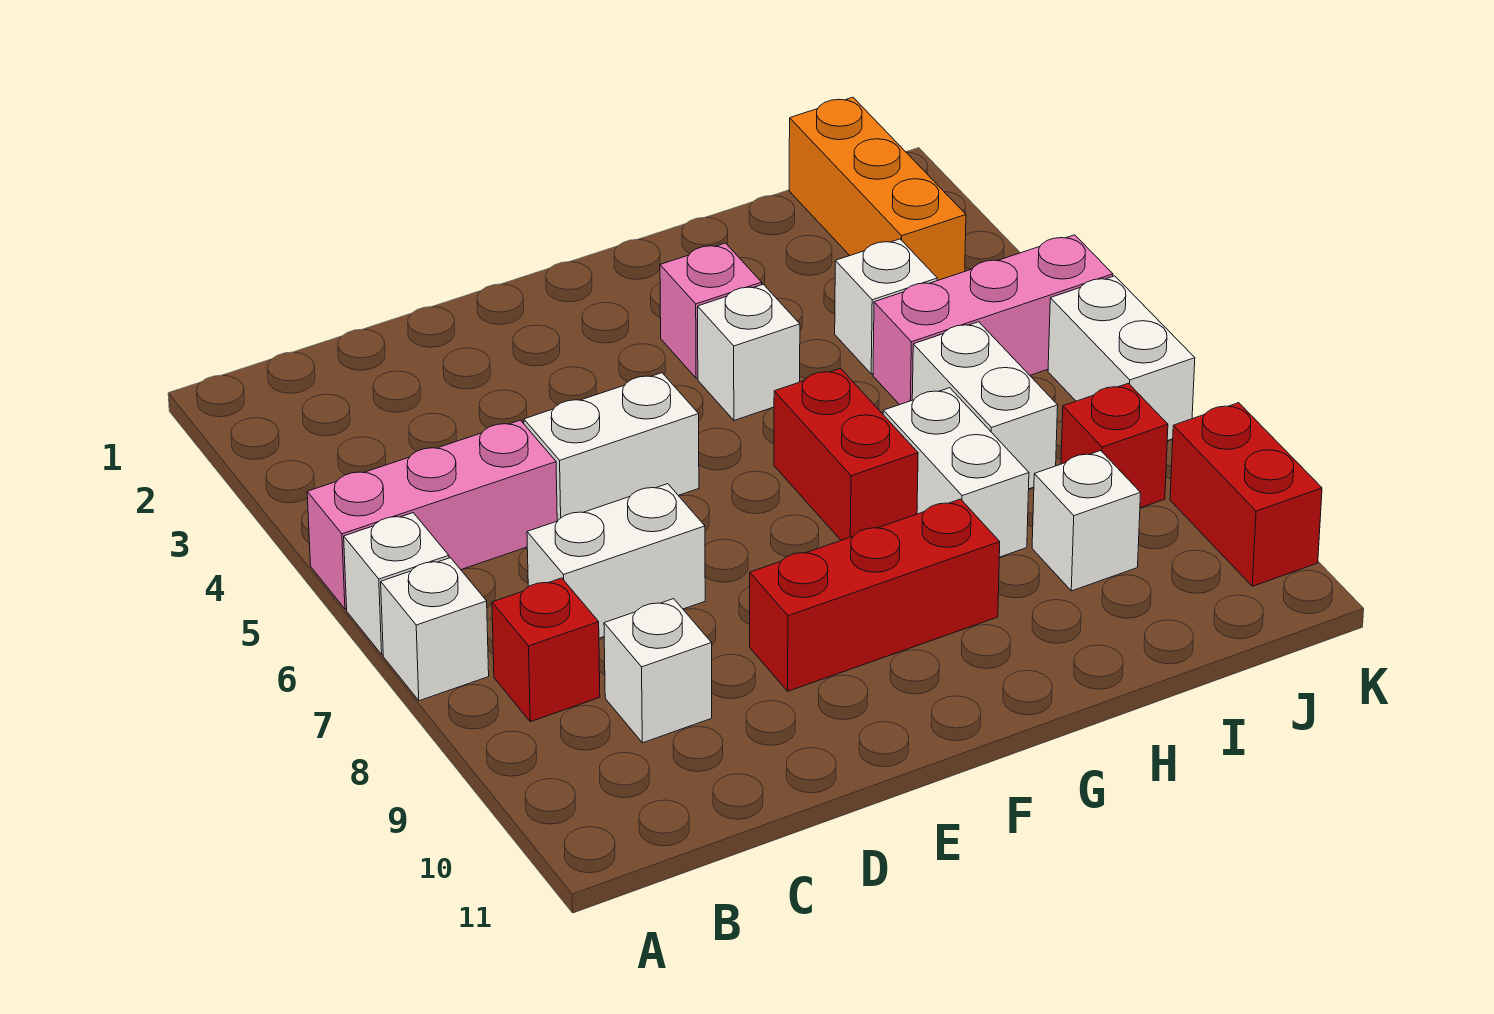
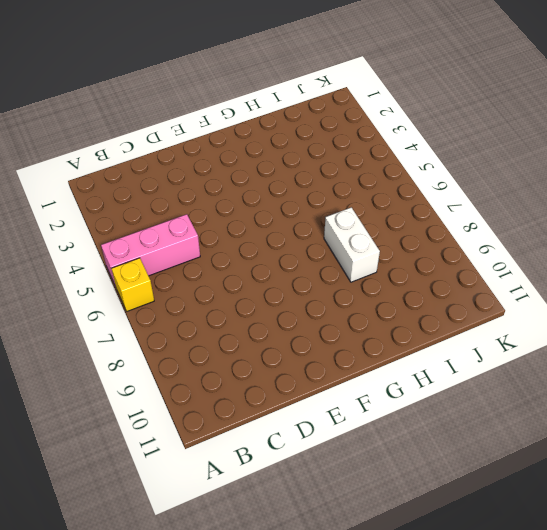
yellow brick A6 level 1 -> white brick A6 level 1
none -> white brick A7 level 1
none -> red brick B8 level 1
none -> white brick C7:D7 level 1

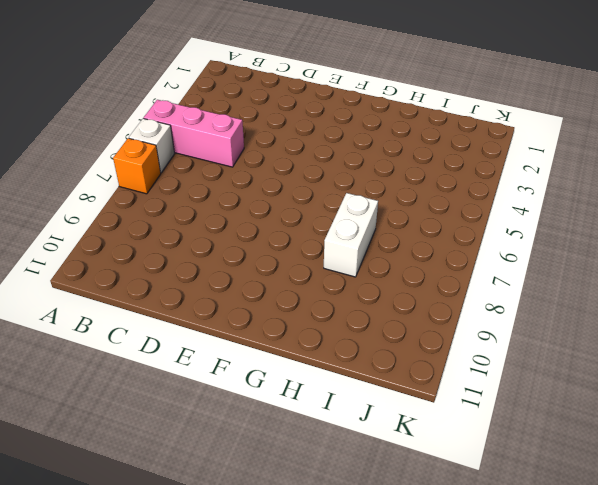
orange brick A7 level 1 -> white brick A7 level 1
none -> red brick B8 level 1
none -> white brick C7:D7 level 1
none -> white brick C9 level 1

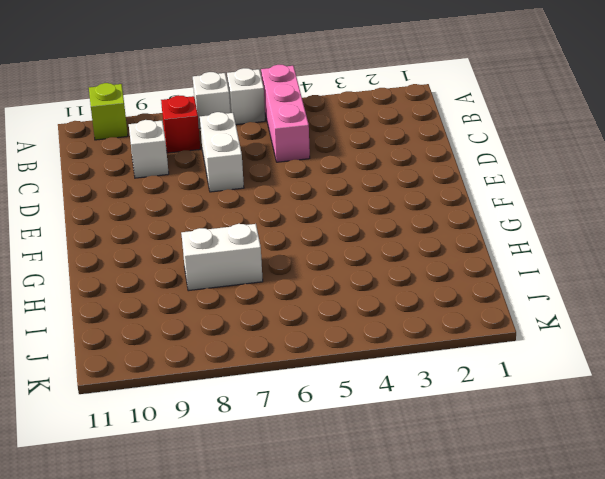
lime brick A10 level 1 -> none
none -> white brick D5:E5 level 1
none -> red brick E9:G9 level 1
none -> pink brick G3 level 1

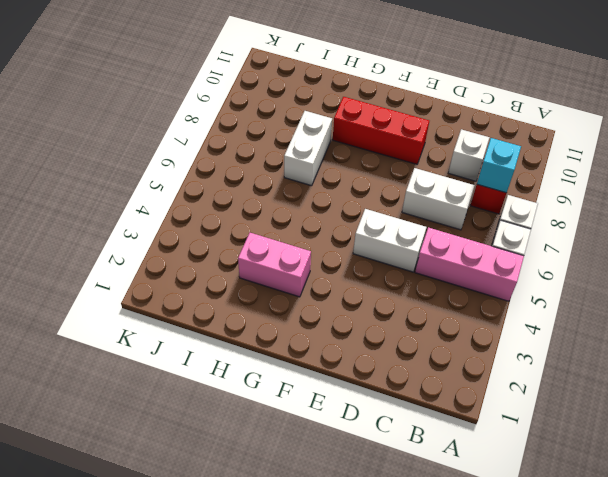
cyan brick B8 level 2 -> none
pink brick G3:H3 level 1 -> pink brick G3 level 1
none -> white brick G4 level 1
none -> red brick G6:G7 level 1
none -> white brick I4 level 1

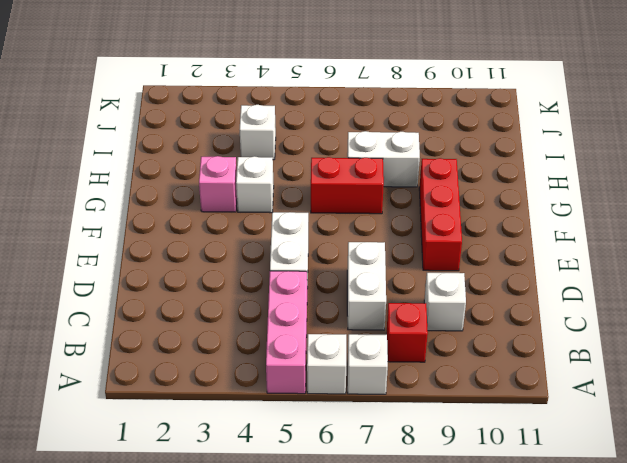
none -> pink brick I5:K5 level 1
none -> white brick I6:I7 level 1
none -> white brick I9 level 1

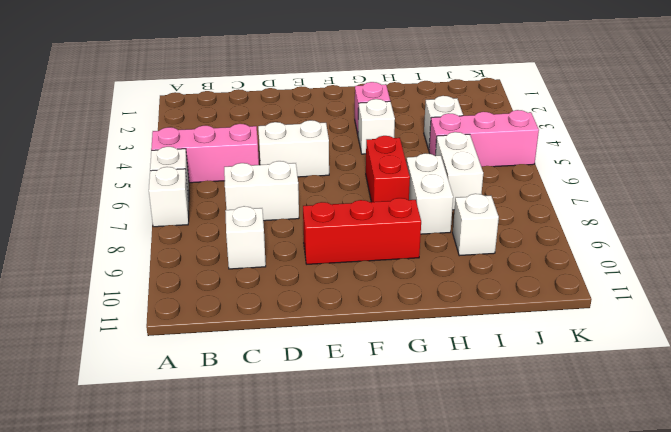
none -> red brick B8 level 1
none -> orange brick J1:J3 level 1
none -> red brick J8 level 1

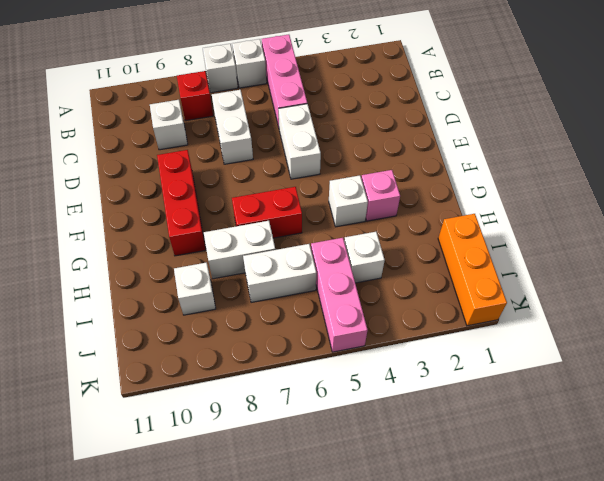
orange brick I1:K1 level 1 -> orange brick J1:J3 level 1
none -> red brick J8 level 1
none -> white brick K6:K7 level 1
none -> red brick K9:K10 level 1

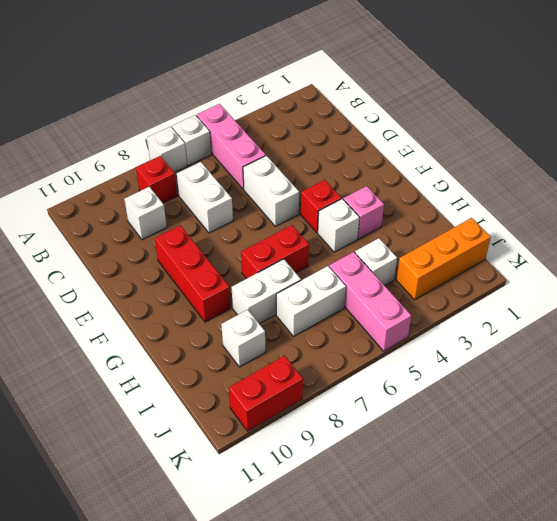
red brick F4 level 1 -> red brick J8 level 1
none -> white brick K6:K7 level 1

